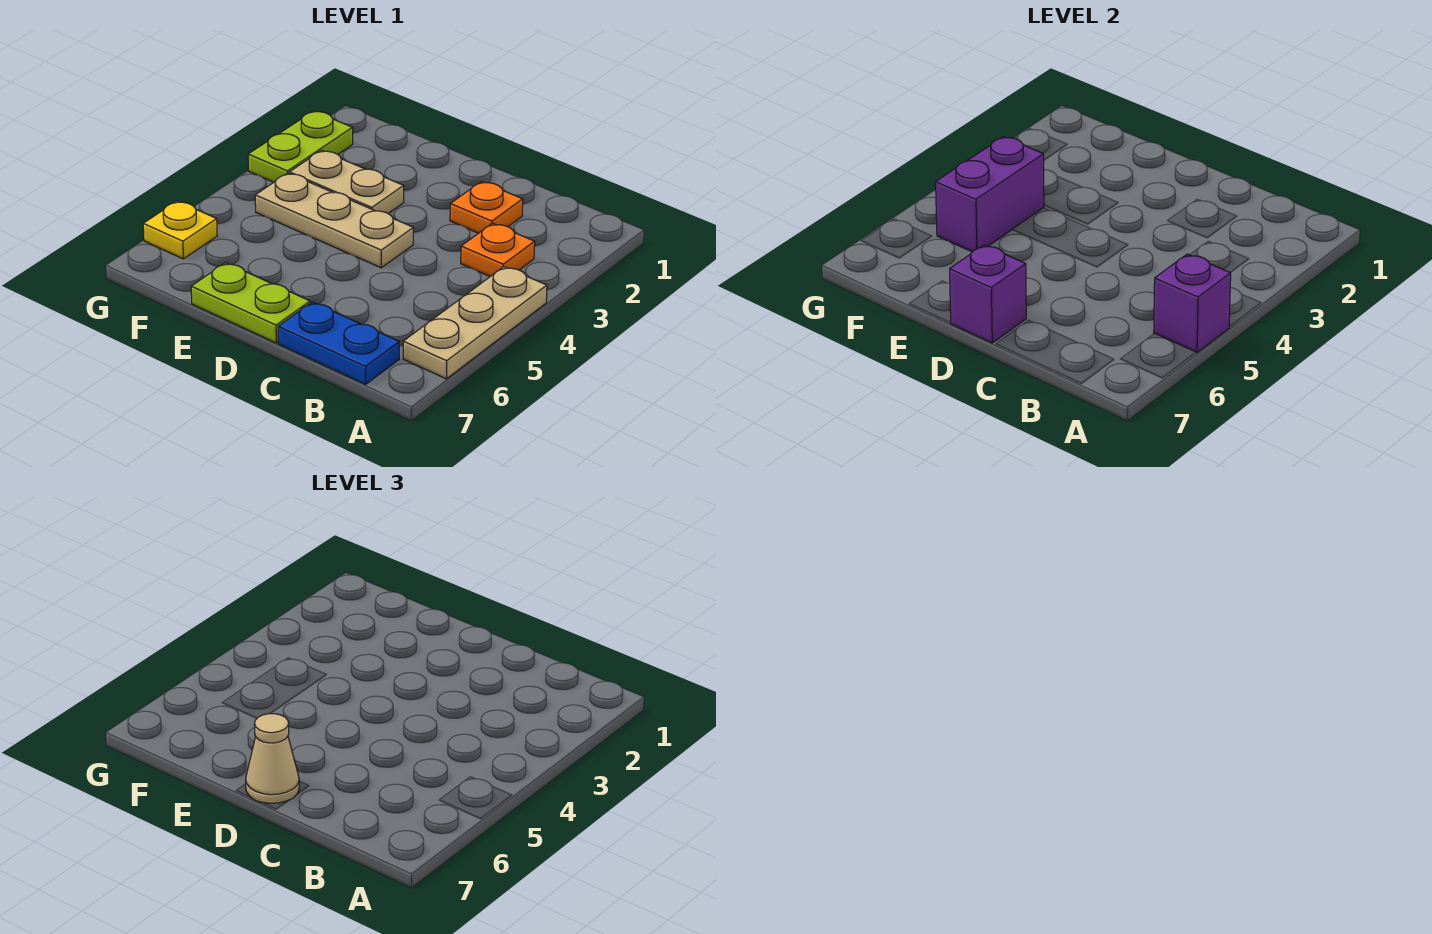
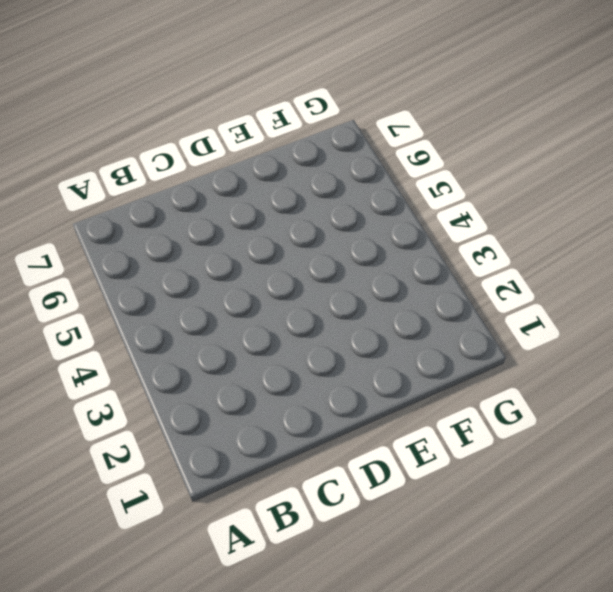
none -> tan plate A4:A6 level 1
none -> orange plate B3 level 1
none -> blue plate B7:C7 level 1

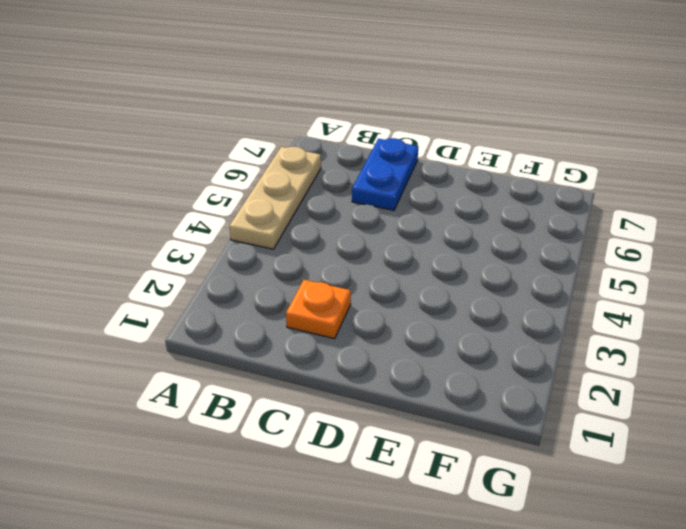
blue plate C6:C7 level 1 -> blue plate B7:C7 level 1
none -> orange plate B3 level 1
none -> tan plate D4:F4 level 1
none -> lime plate D7:E7 level 1

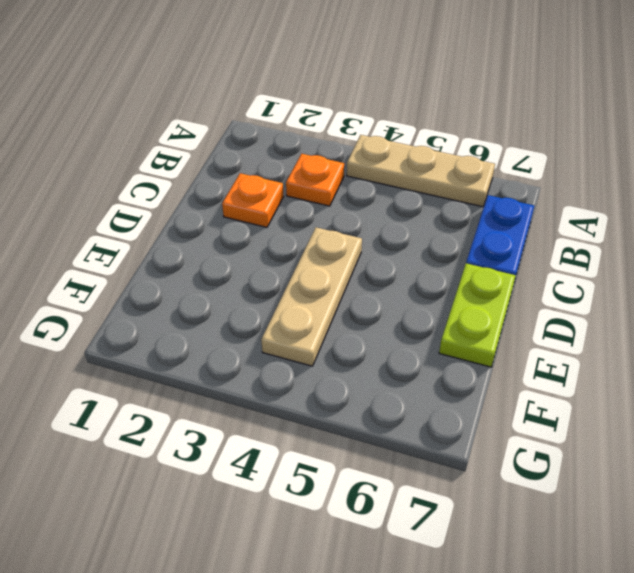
none -> tan plate E3:F3 level 1
none -> lime plate G2:G3 level 1
none -> yellow plate G6 level 1

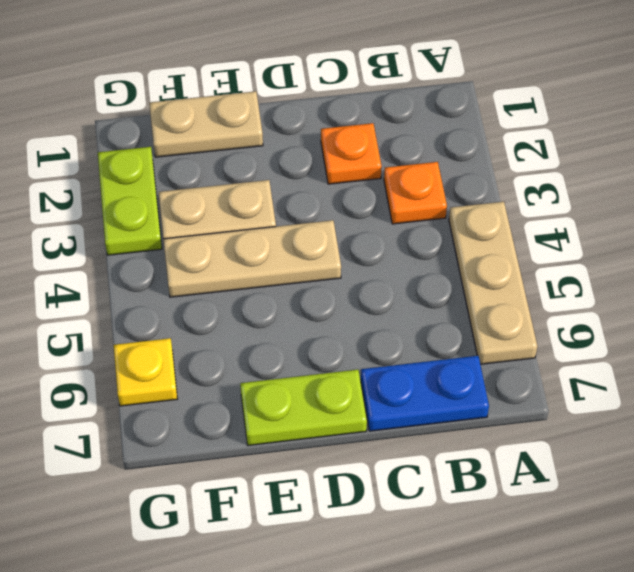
tan plate E1:F1 level 1 -> none
none -> purple brick A5 level 2
none -> purple brick D7 level 2
none -> purple brick F4:F5 level 2

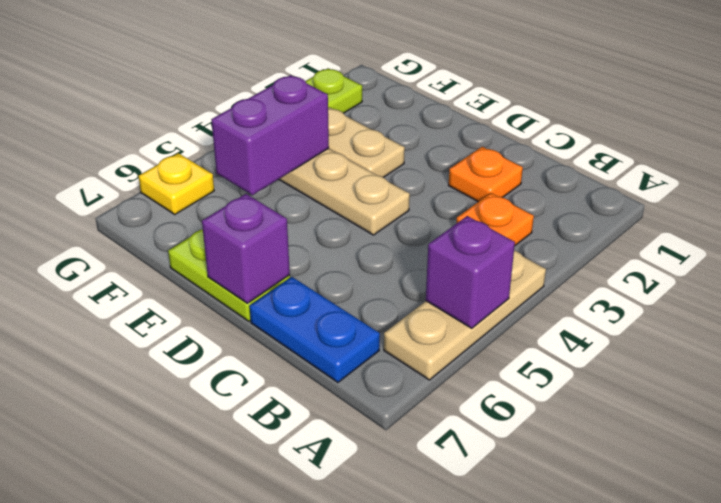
none -> tan cone D7 level 3

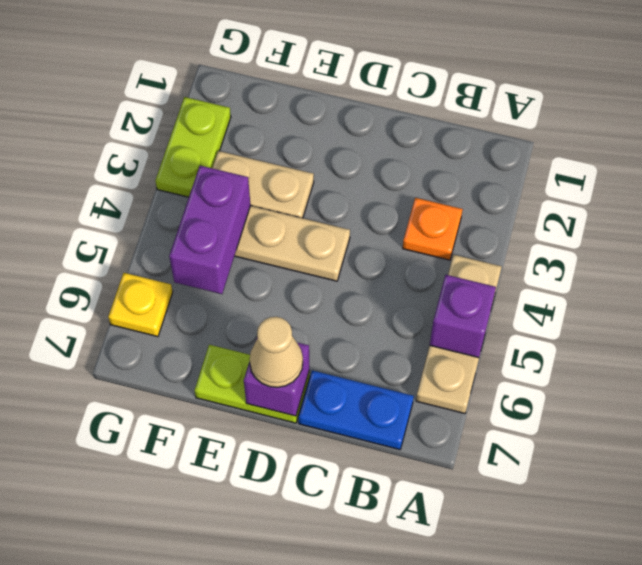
none -> orange plate C2 level 1

